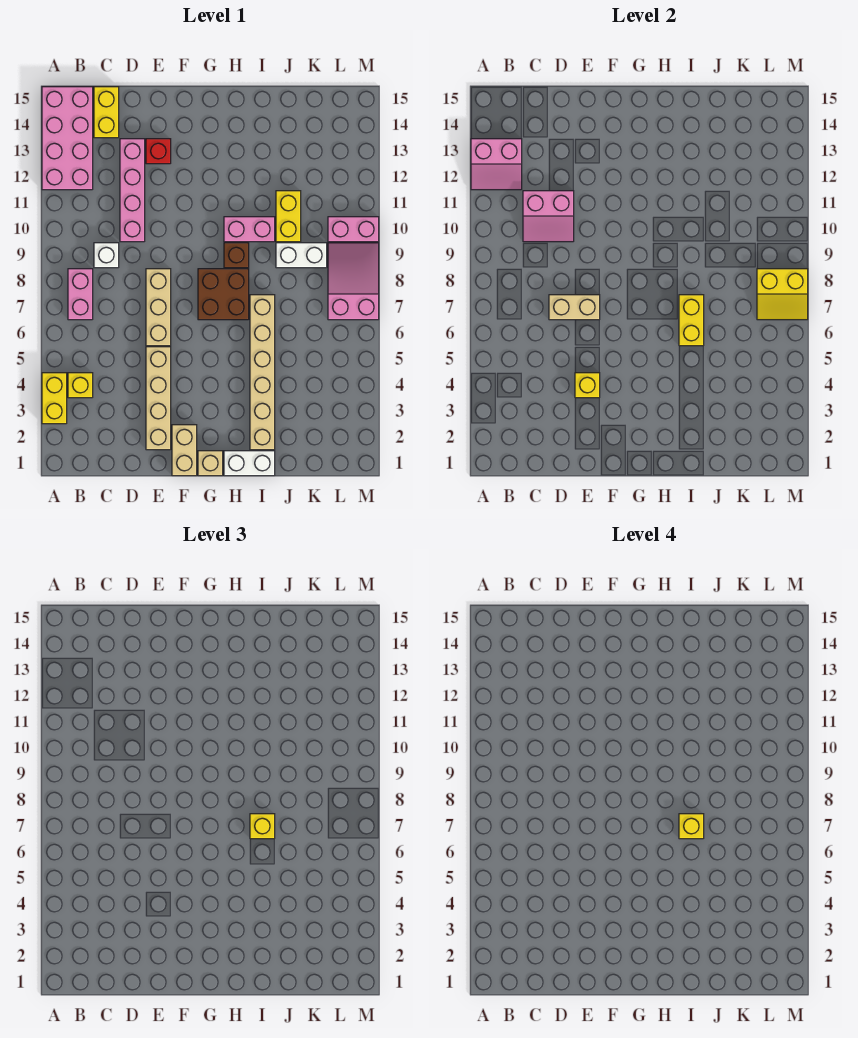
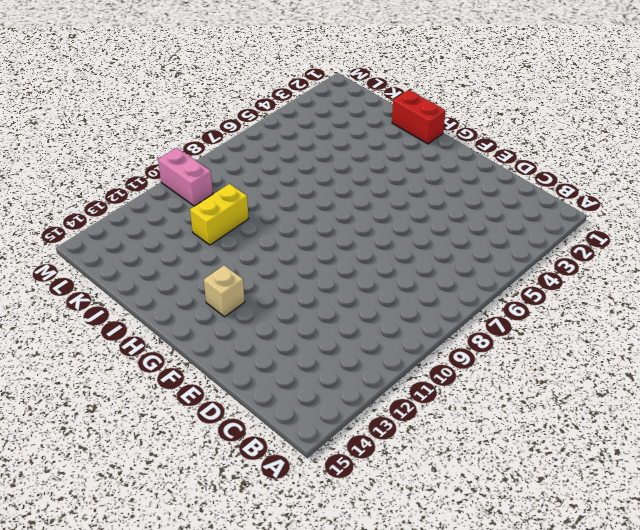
tan brick G13 level 1 -> tan brick G1 level 1
red brick H1:I1 level 1 -> white brick H1:I1 level 1
none -> yellow brick A3:A4 level 1
none -> pink brick A12:B15 level 1
none -> yellow brick B4 level 1

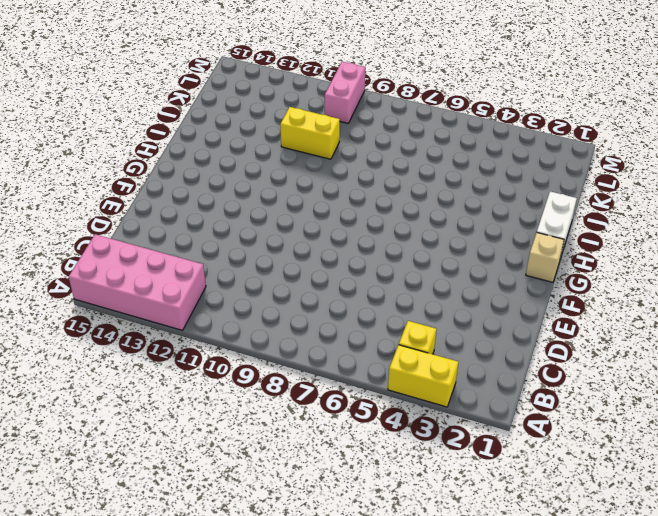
none -> pink brick B7:B8 level 1
none -> white brick C9 level 1
none -> yellow brick C14:C15 level 1

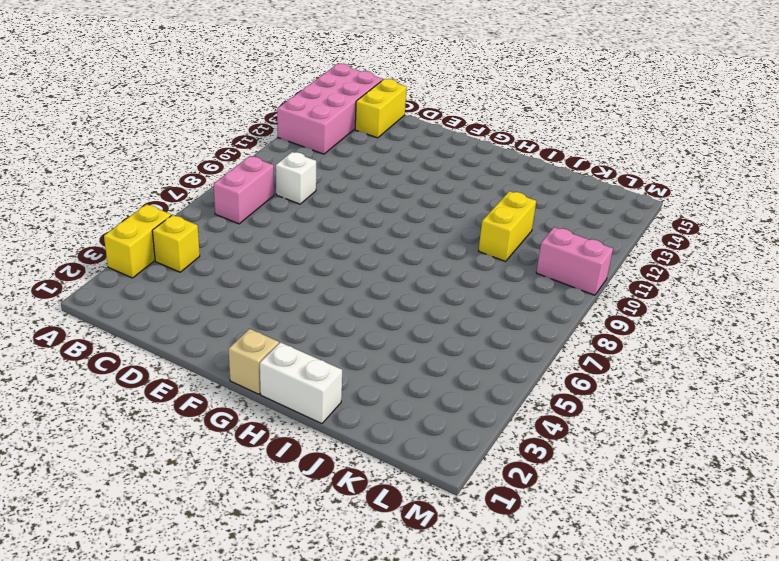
none -> pink brick D10:D13 level 1
none -> tan brick E2:E5 level 1
none -> tan brick E6:E8 level 1

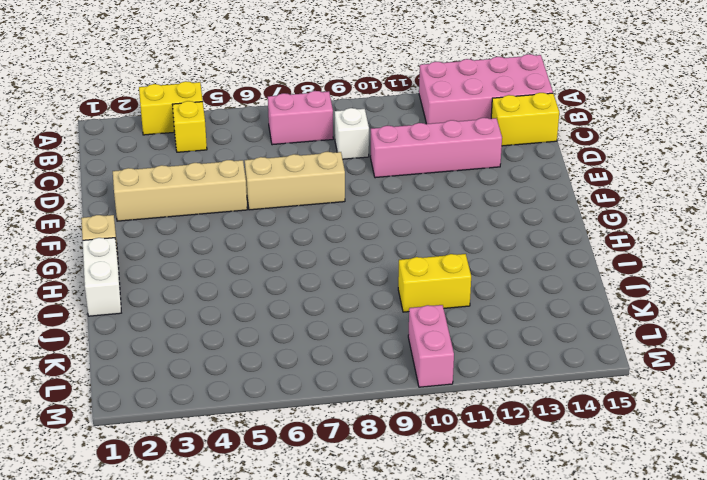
none -> red brick E13 level 1
none -> tan brick F1:F2 level 1
none -> brown brick G7:H8 level 1

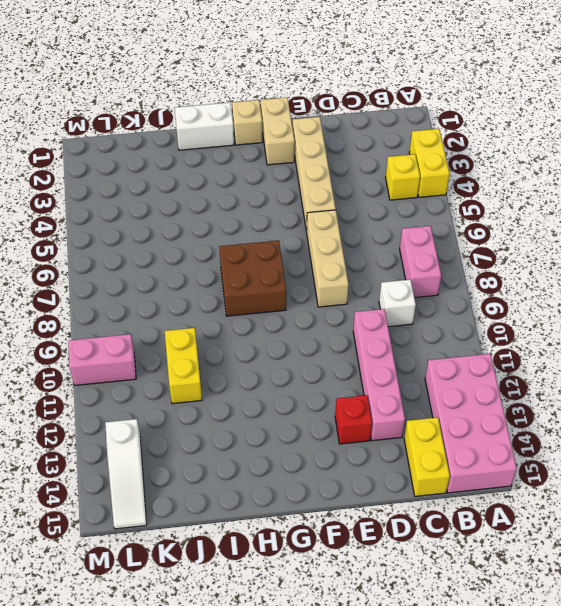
white slope L13:L15 level 1 top 13 -> none
none -> brown brick H9 level 1
none -> pink brick H10:I10 level 1
none -> tan brick I2:I7 level 1

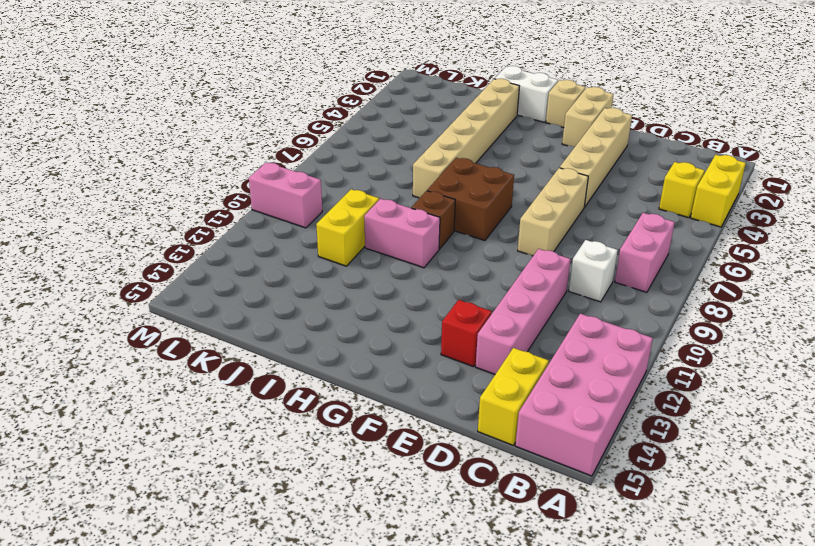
none -> white brick J9:K9 level 1
none -> pink slope L7:M9 level 1 top 7
none -> pink slope A12:B13 level 2 top 13

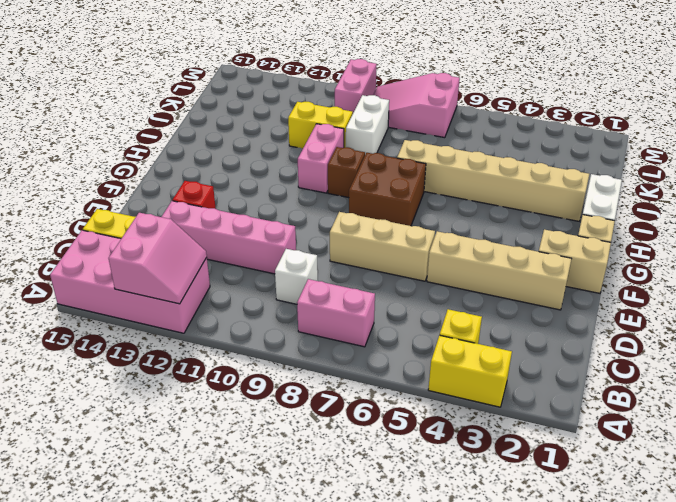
none -> pink slope C10:D11 level 2 top 11
none -> tan brick D7:E7 level 2
none -> yellow brick E4 level 2

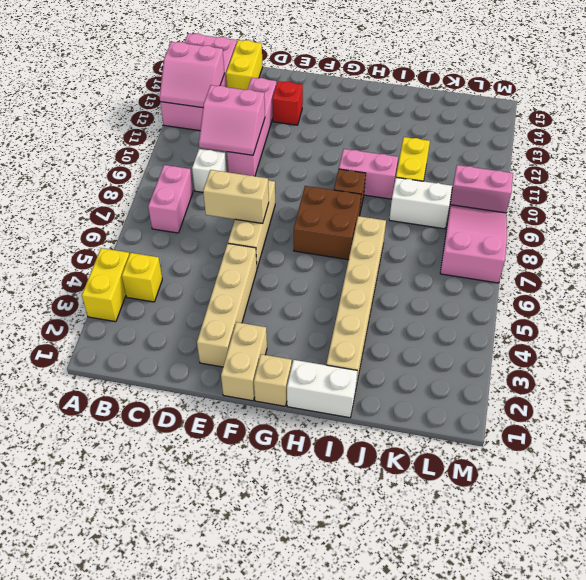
none -> yellow brick E4 level 2
none -> yellow brick I6:I7 level 2
none -> yellow slope L7:M8 level 2 top 8

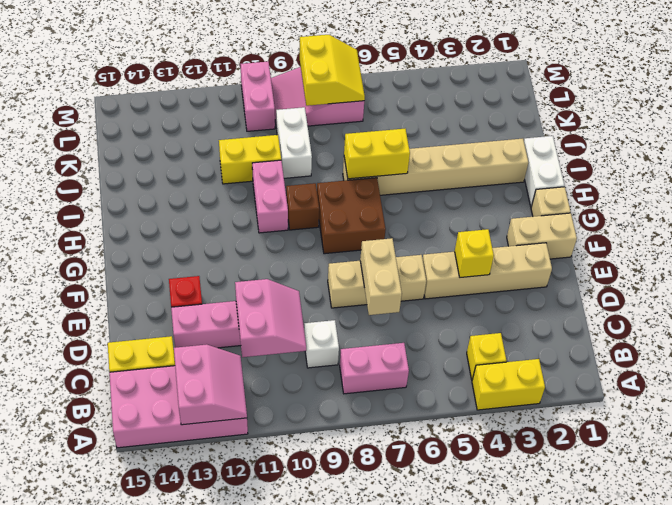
none -> yellow brick I7 level 3
none -> yellow brick I7 level 4

